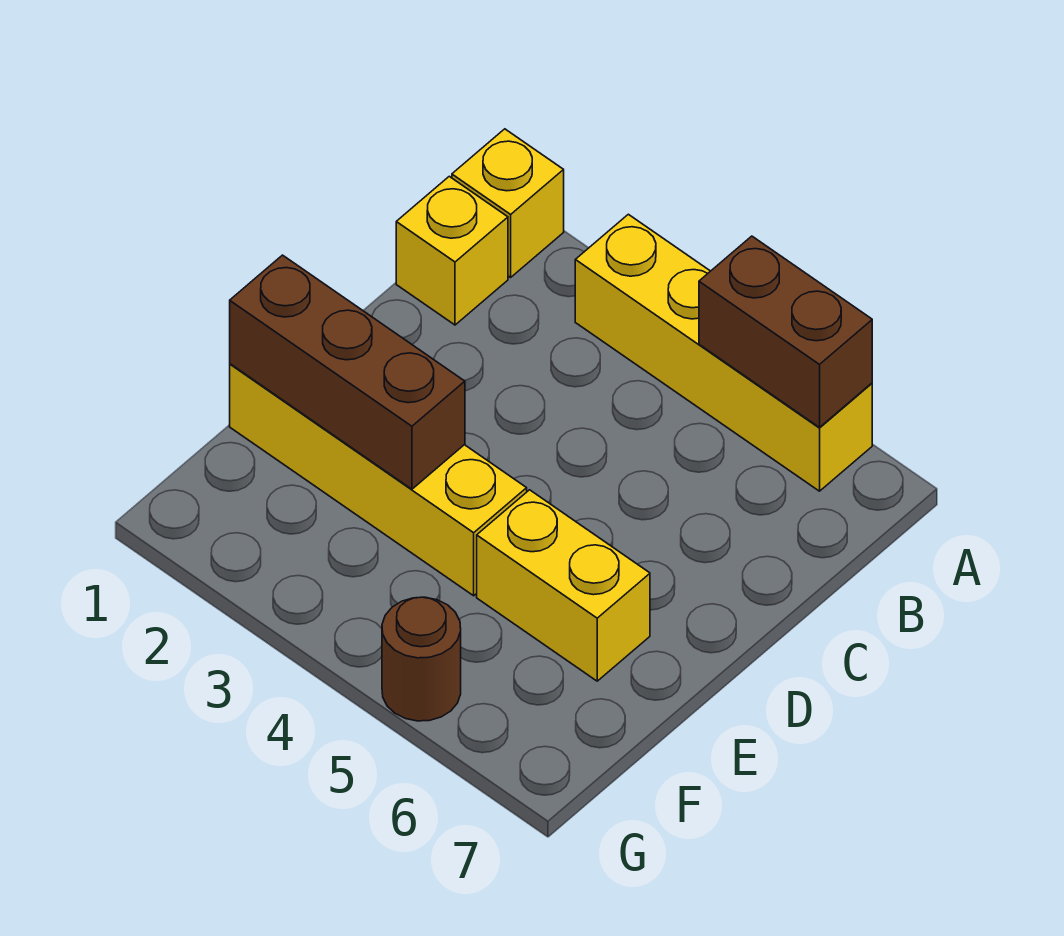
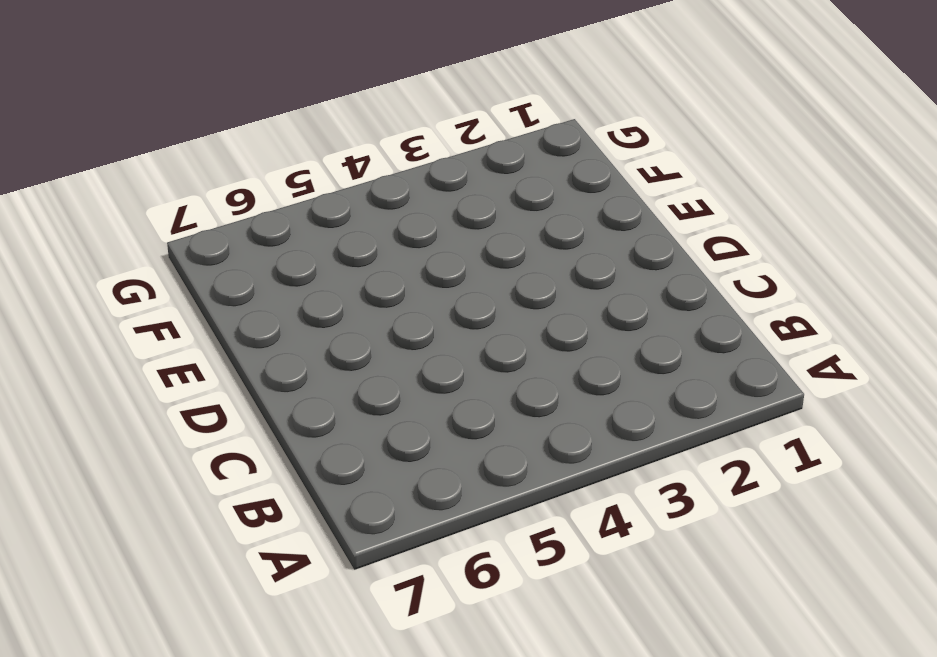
none -> yellow brick A1 level 1
none -> yellow brick A3:A6 level 1

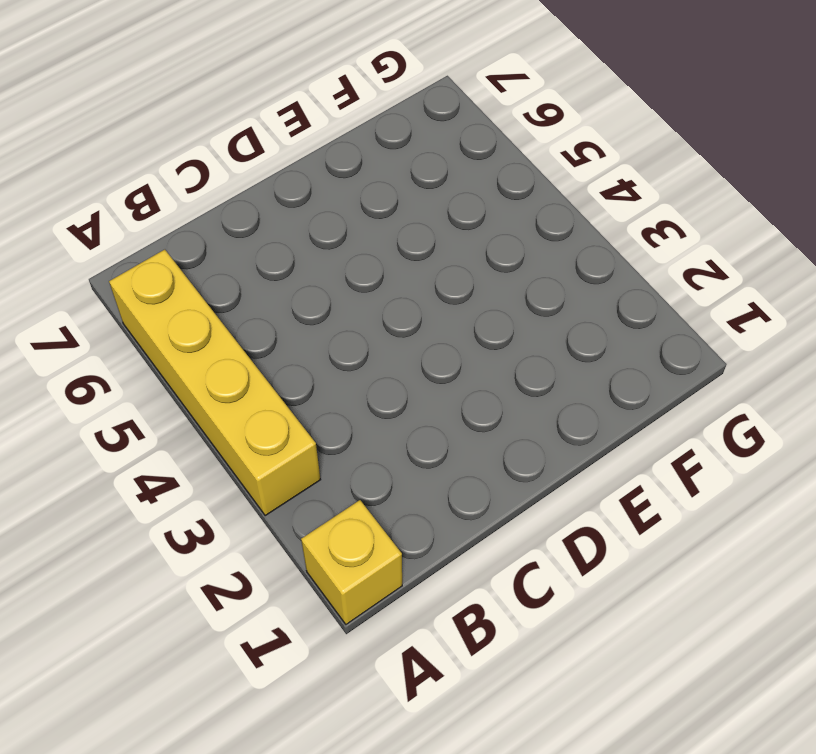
none -> yellow brick B1 level 1
none -> yellow brick E1:E4 level 1

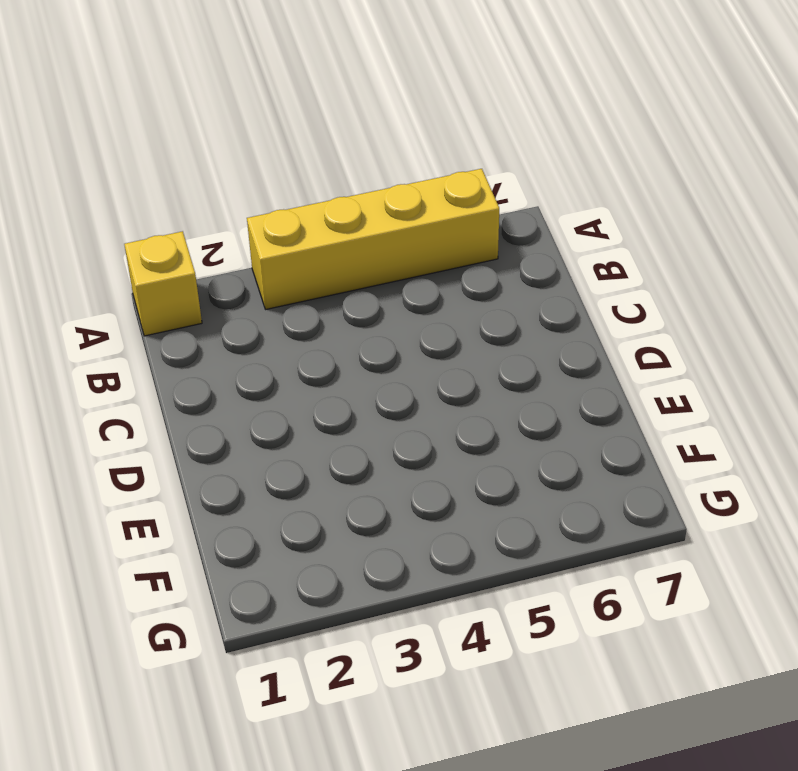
none -> yellow brick B1 level 1
none -> yellow brick E1:E4 level 1

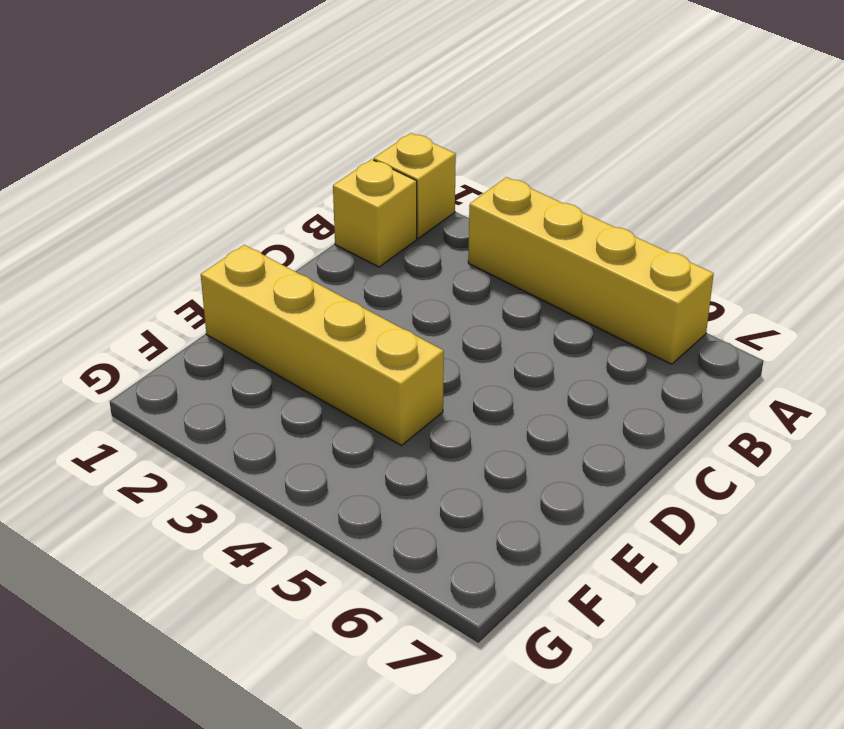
none -> yellow brick E5:E6 level 1
none -> brown round brick G5 level 1

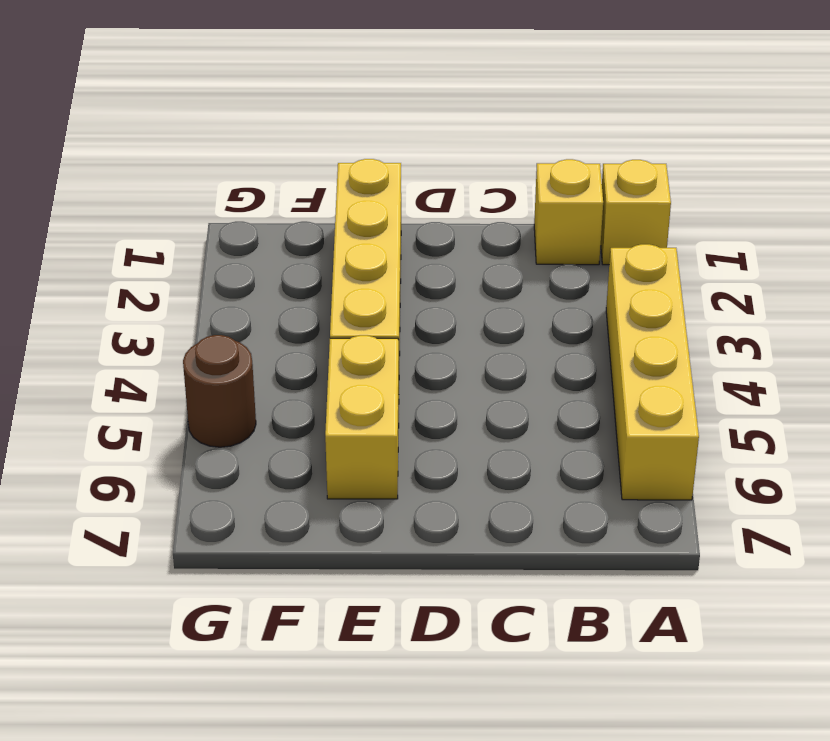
none -> brown brick A5:A6 level 2
none -> brown brick E1:E3 level 2

